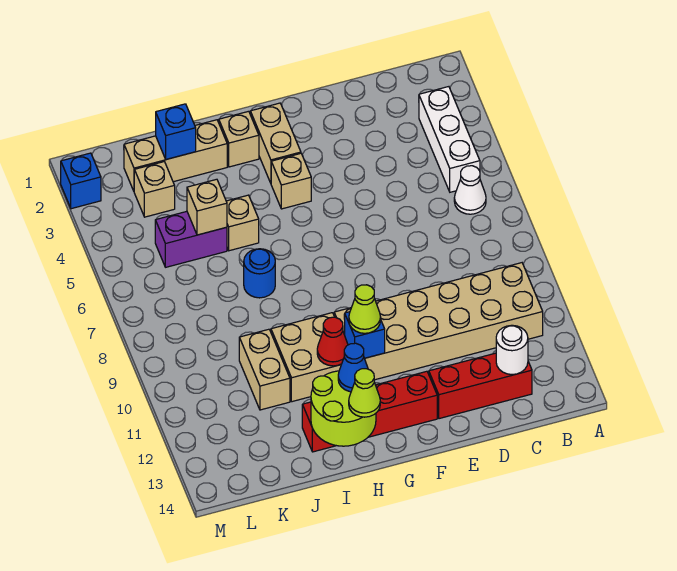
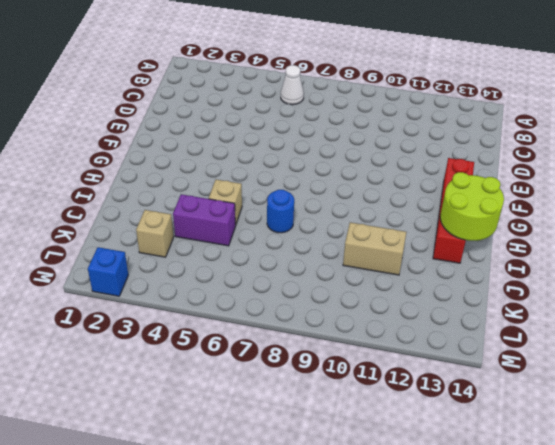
purple brick J4:J5 level 1 -> purple brick J5:K5 level 1
none -> white brick B3:B5 level 1
none -> tan brick B10:G11 level 1
none -> red brick C13:E13 level 1

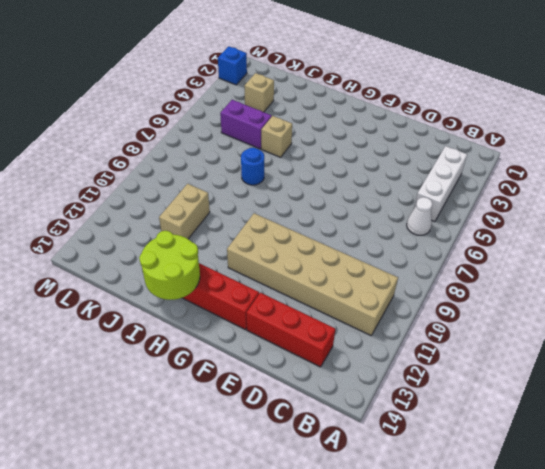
none -> tan brick G2:G3 level 1
none -> tan brick G4 level 1
none -> tan brick H2 level 1

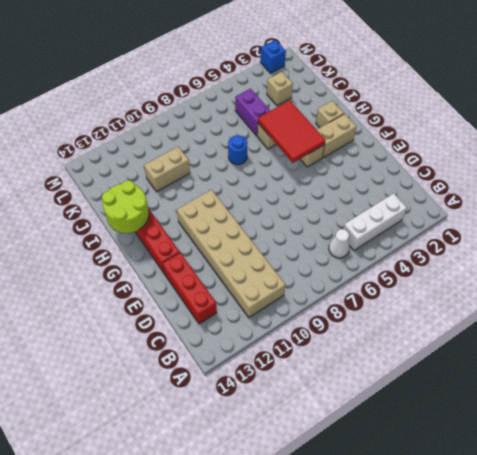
red tile G4:I5 level 2 -> none
none -> tan brick H10:I11 level 1
none -> tan brick I2:K2 level 1
none -> white round brick C13 level 2

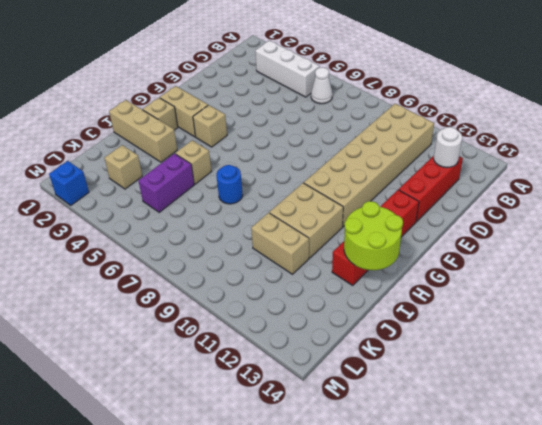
tan brick I1:I3 level 1 -> tan brick I2:K2 level 1
none -> blue brick G11 level 2
none -> red cone H11 level 2
none -> blue brick J2 level 2

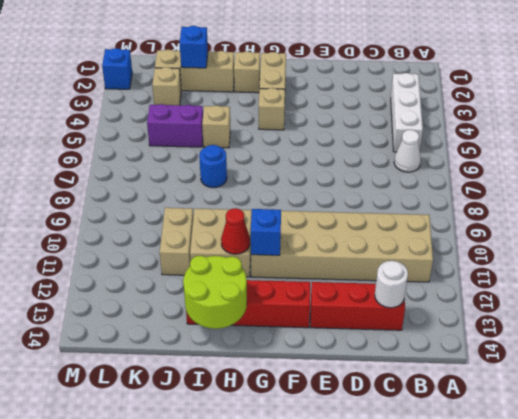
none -> tan brick J5 level 2
none -> lime cone G11 level 3
none -> blue cone H13 level 3

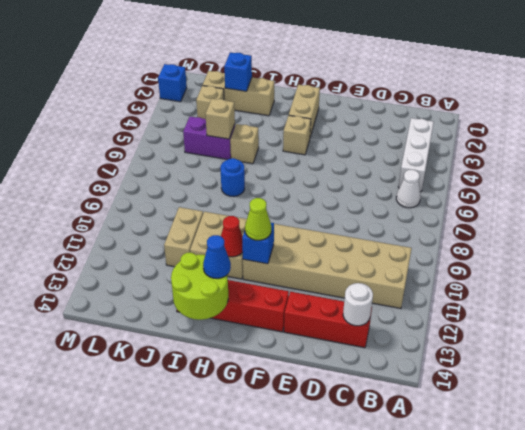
none -> tan brick H2 level 1
none -> lime cone H14 level 3

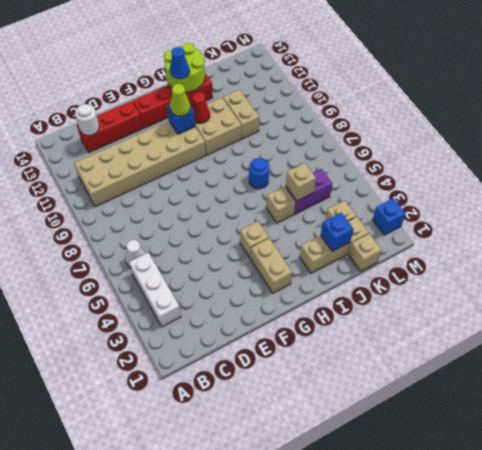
tan brick K1 level 1 -> tan brick H2 level 1
none -> lime cone H14 level 3

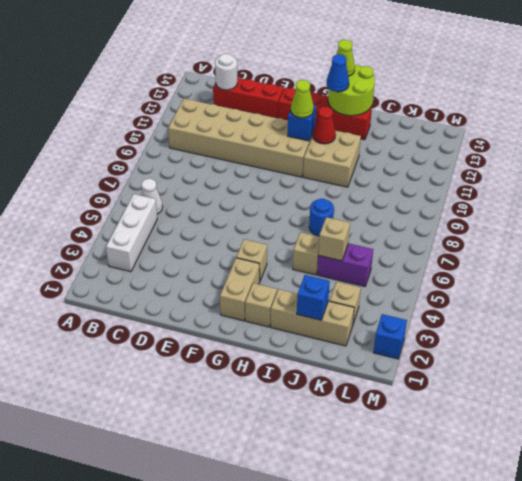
none -> tan brick J10:J11 level 1

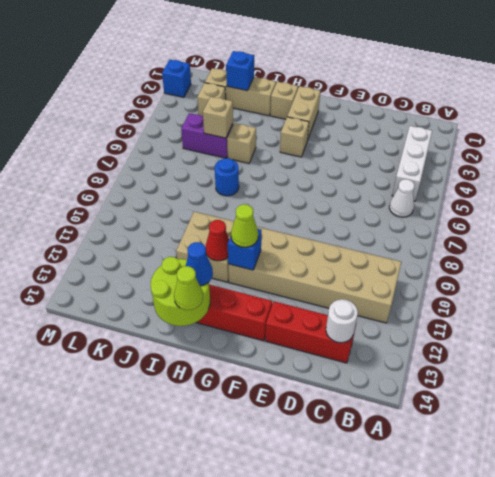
none -> tan brick J10:J11 level 1

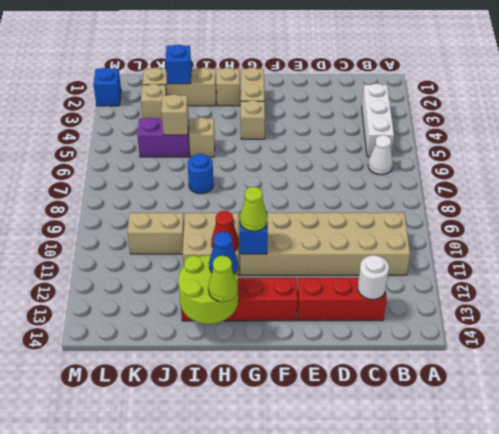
tan brick J10:K10 level 1 -> tan brick J10:J11 level 1

